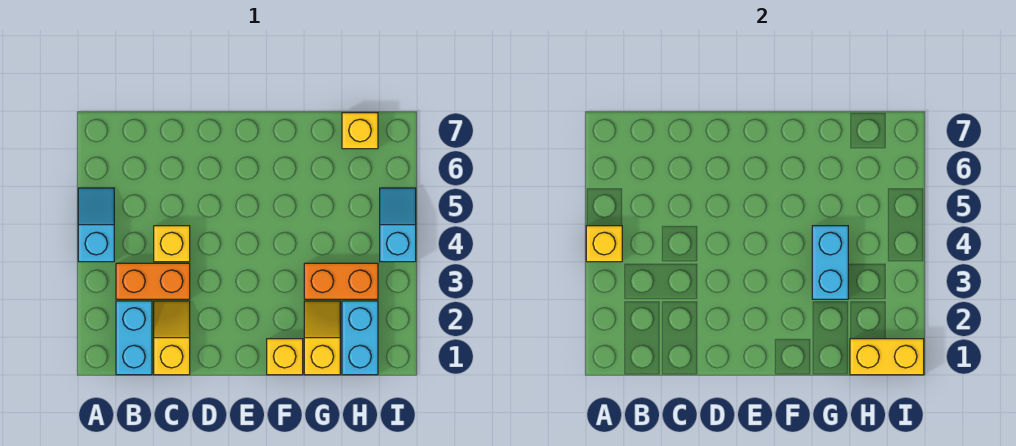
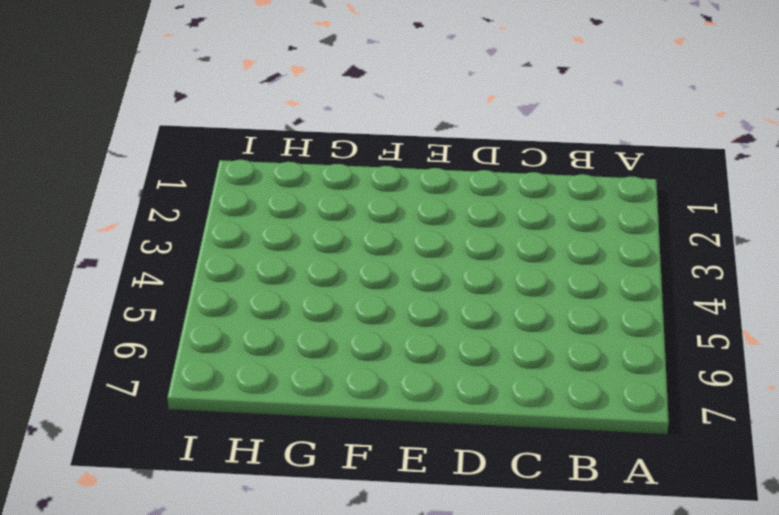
none -> cyan slope A4:A5 level 1 top 4
none -> cyan brick B1:B2 level 1
none -> orange brick B3:C3 level 1

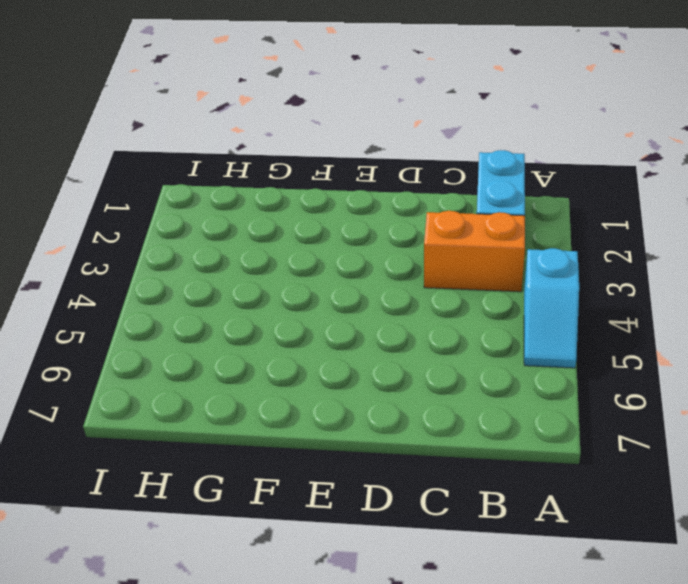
none -> yellow slope C1:C2 level 1 top 1
none -> yellow brick C4 level 1
none -> yellow brick F1 level 1

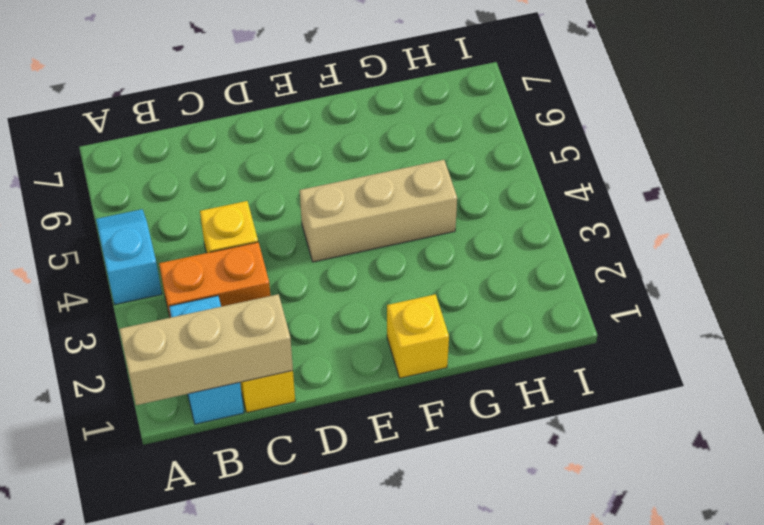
tan brick A1:C1 level 2 -> none
tan brick E4:G4 level 1 -> none
none -> yellow slope G1:G2 level 1 top 1
none -> orange brick G3:H3 level 1
none -> cyan brick H1:H2 level 1

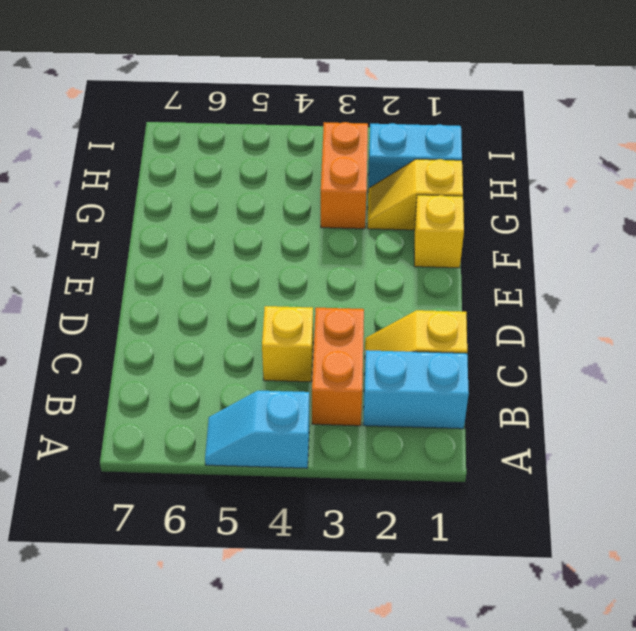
none -> yellow brick H7 level 1
none -> cyan slope I4:I5 level 1 top 4
none -> yellow brick A4 level 2

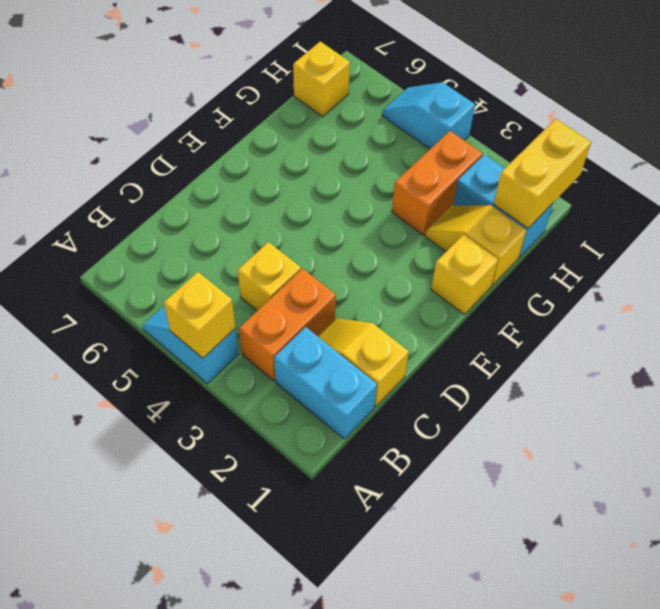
none -> cyan brick G3:G4 level 2

